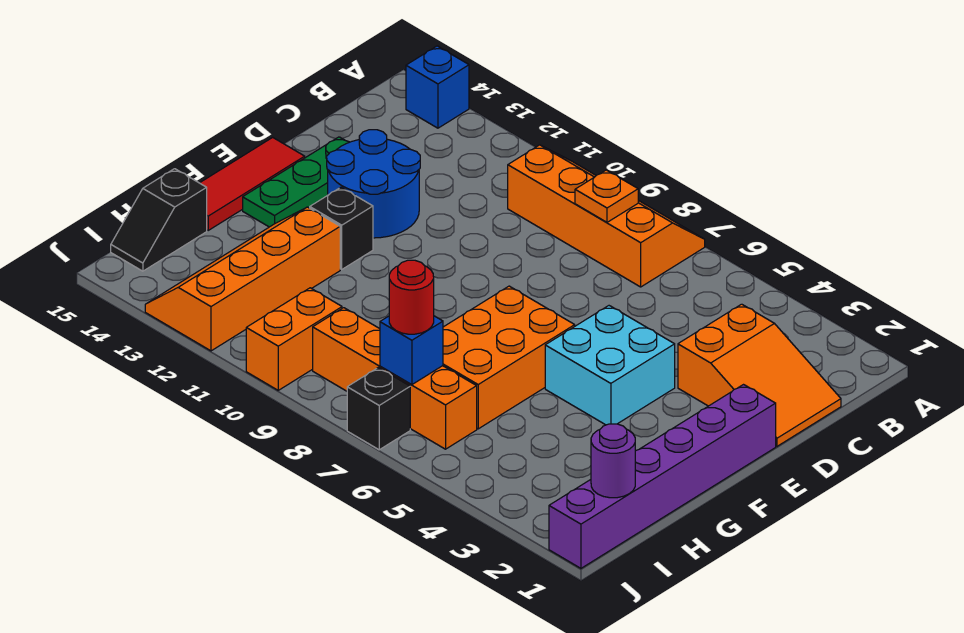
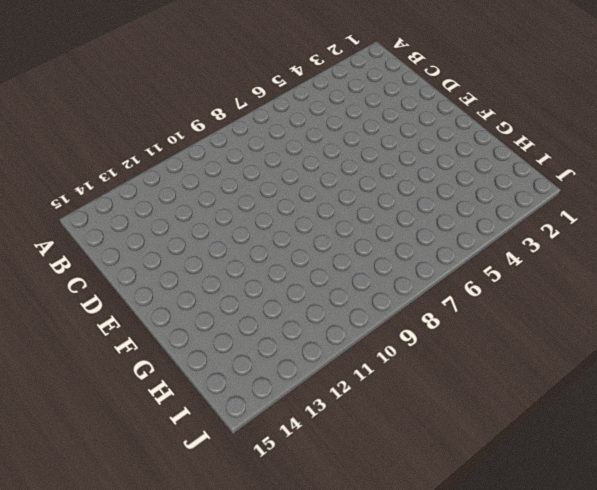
none -> orange slope A7:B10 level 1 top B
none -> blue brick A14 level 1
none -> orange slope C1:D3 level 1 top 3

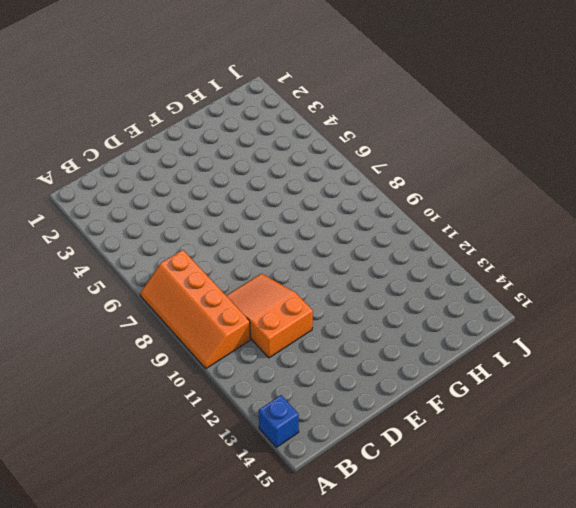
orange slope C9:D11 level 1 top 11 -> orange slope C1:D3 level 1 top 3
none -> blue round brick D12:E13 level 1
none -> green plate D14:F14 level 1
none -> purple brick E1:J1 level 1

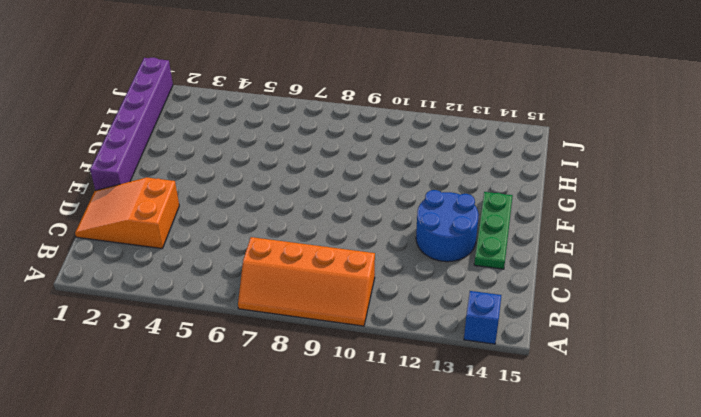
none -> cyan brick E4:F5 level 1
none -> red tile E15:G15 level 1
none -> orange brick F6:H7 level 1

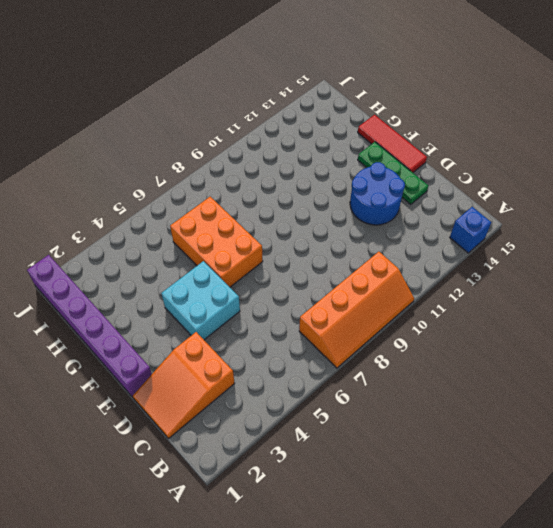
none -> black brick F12 level 1
none -> orange slope G12:J13 level 1 top 12
none -> black slope H15:I15 level 1 top H

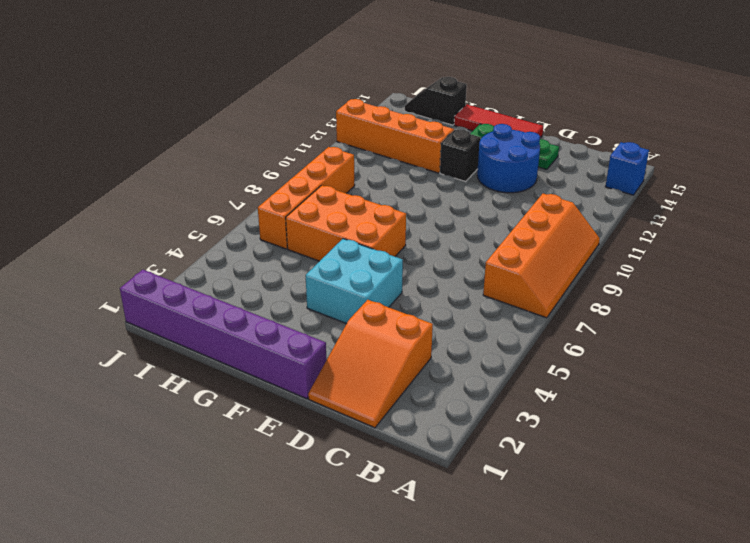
none -> orange brick I10:J10 level 1
none -> black brick J7 level 1
none -> orange plate B8 level 2

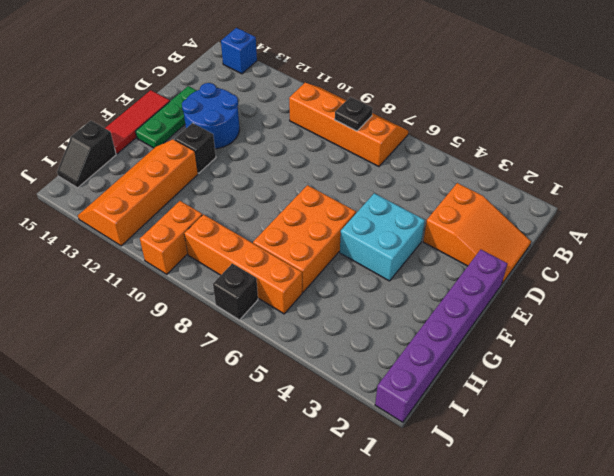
black plate B8 level 2 -> orange plate B8 level 2
none -> purple round brick I1 level 2
none -> blue brick I7 level 2
none -> red round brick I7 level 3

